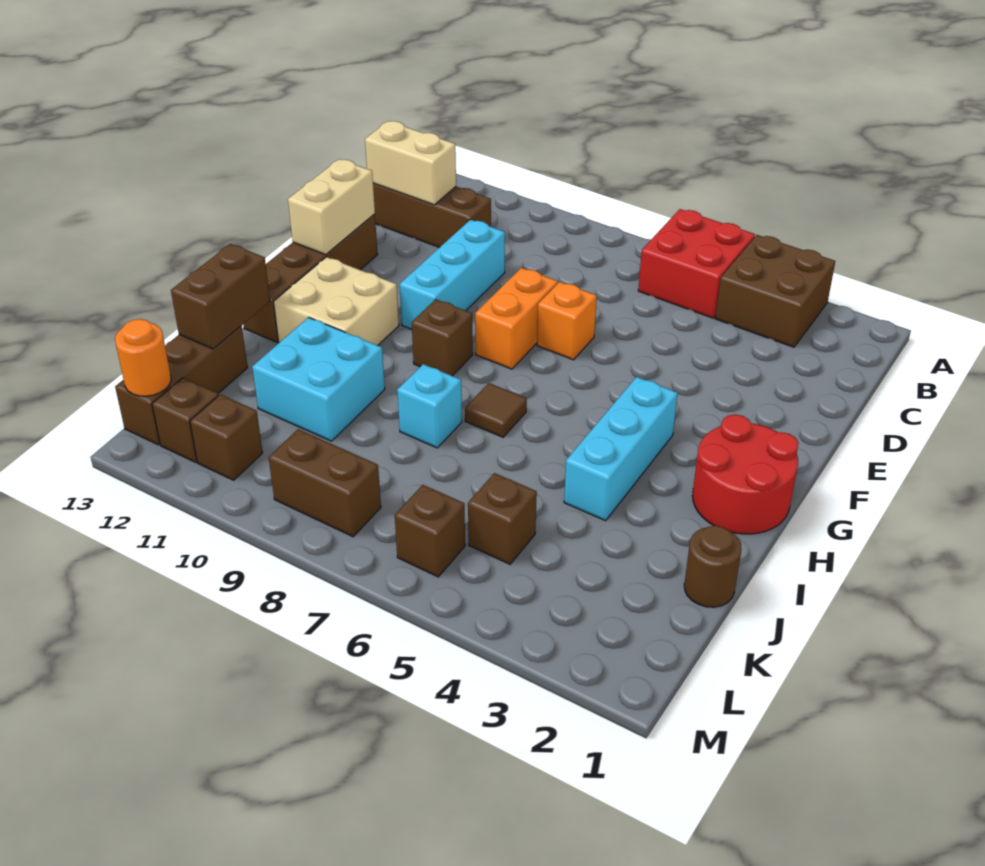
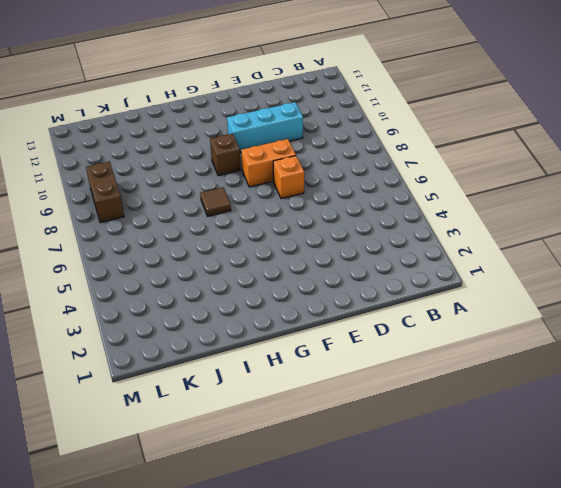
none -> brown brick A3:B4 level 1
none -> red brick A5:B6 level 1
none -> brown brick C11:C13 level 1

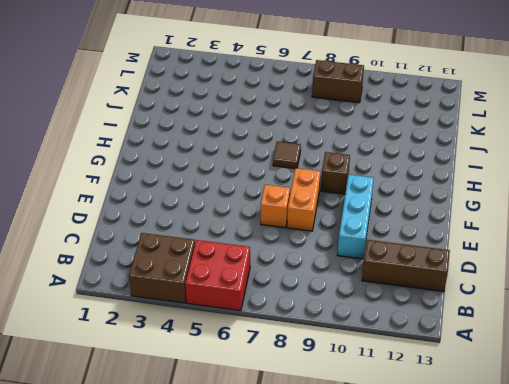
none -> brown brick E13:H13 level 1
none -> red round brick G1:H2 level 1
none -> cyan brick G4:I4 level 1

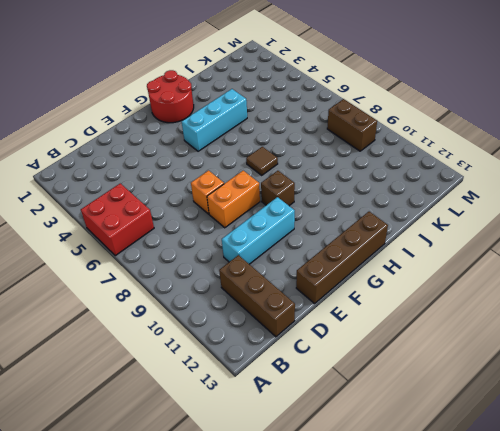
none -> brown brick A3:B4 level 1
none -> tan brick G11:H12 level 1
none -> cyan brick I8 level 1

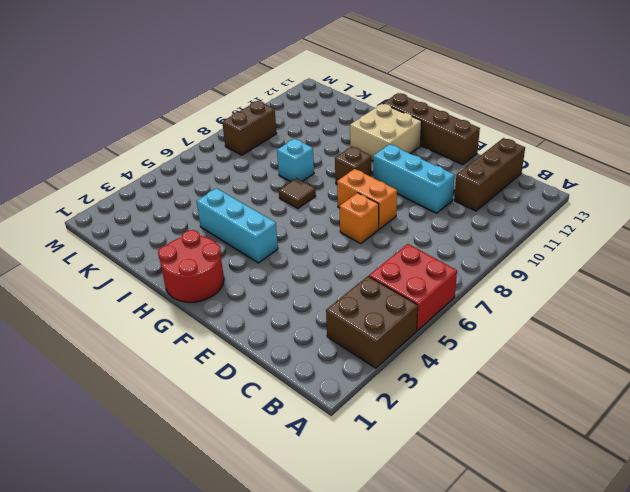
none -> cyan brick I10:J11 level 1
none -> brown round brick J1 level 1
none -> brown brick J13:L13 level 1

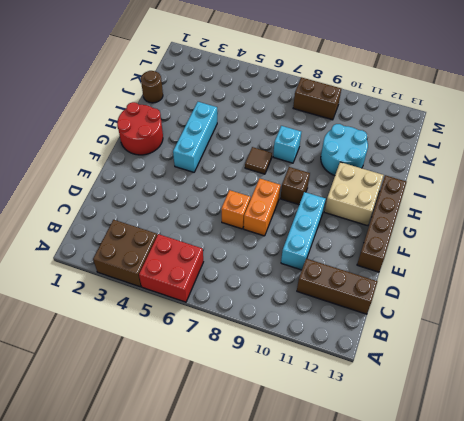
cyan round brick I10:J11 level 1 -> cyan brick I10:J11 level 1
none -> brown brick J13:L13 level 1
none -> brown brick K5 level 1
none -> brown brick L6 level 1

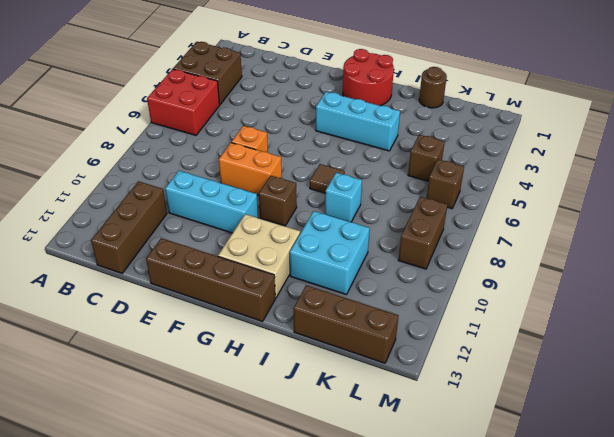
none -> brown brick L11 level 1
none -> brown brick L12 level 1
none -> tan brick C12:C13 level 2

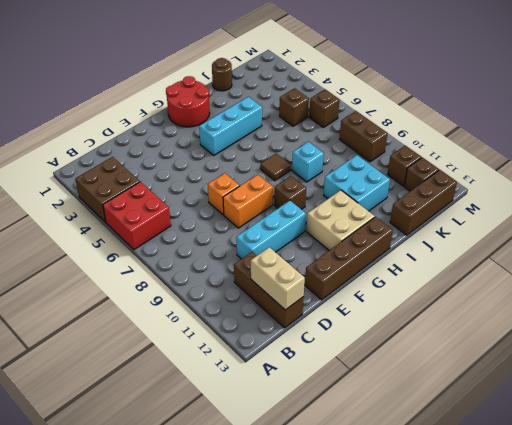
none -> tan brick E13:F13 level 2
none -> brown brick I13:J13 level 2
none -> orange round brick L13 level 2

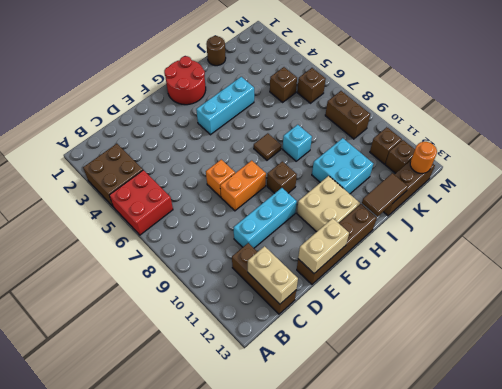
brown tile I13:J13 level 2 -> brown brick I13:J13 level 2

